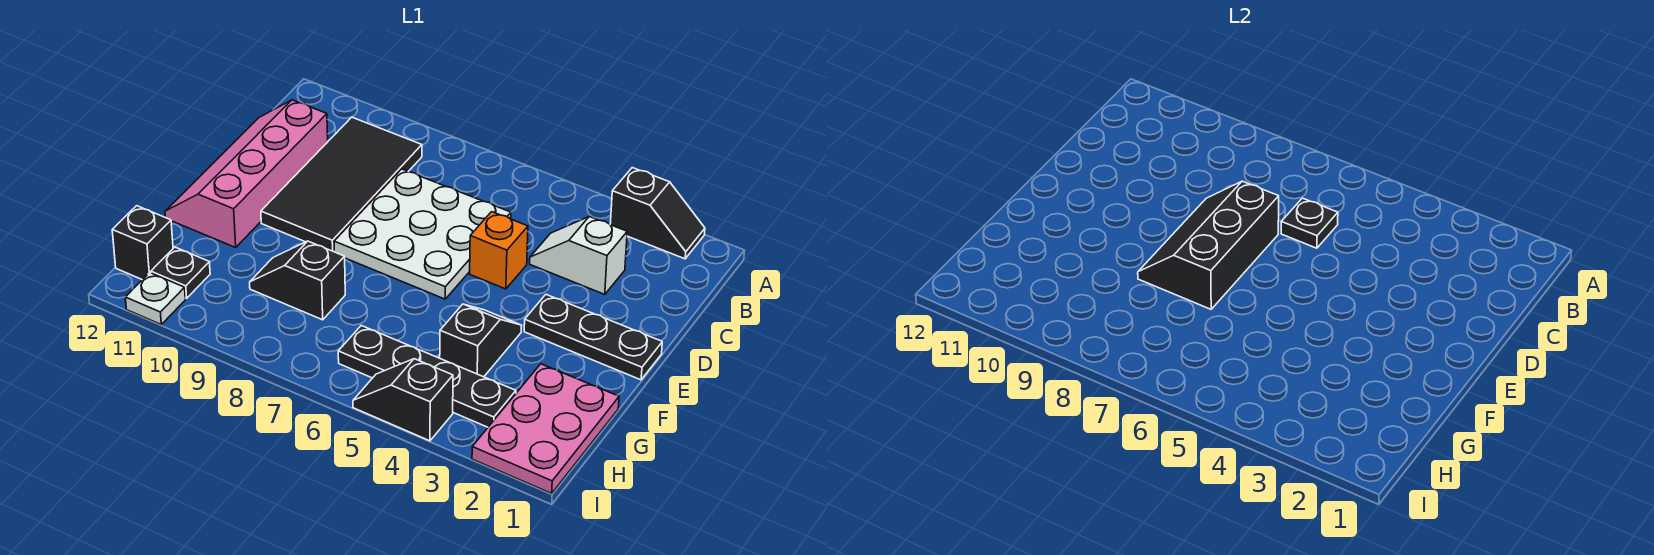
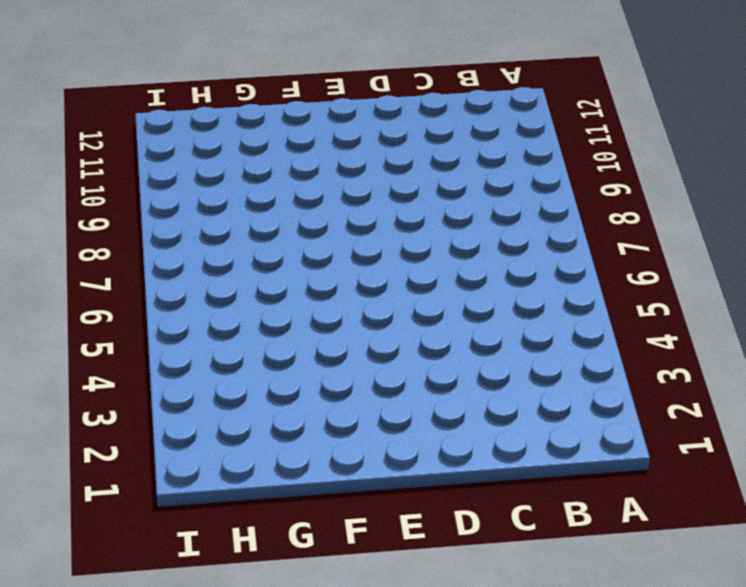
none -> black slope A2:A3 level 1 top 3
none -> black tile B9:E10 level 1
none -> white slope C3:C4 level 1 top 3

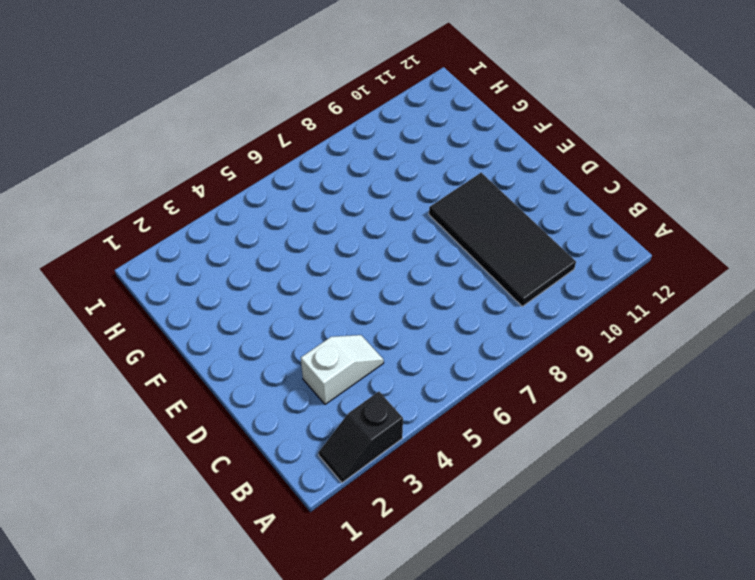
none -> white plate C6:E8 level 1
none -> pink slope C11:F12 level 1 top 11
none -> orange brick D5 level 1

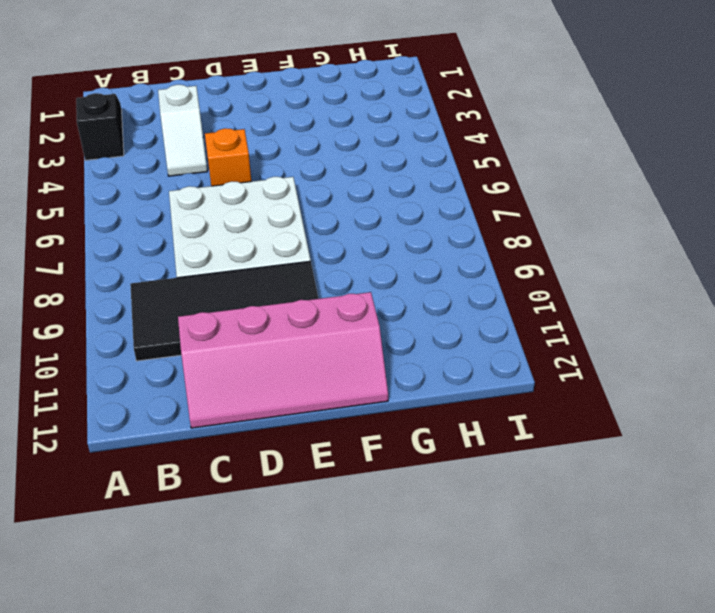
none -> black plate E1:E3 level 1
none -> black slope F4:G4 level 1 top G
none -> pink plate G1:I2 level 1

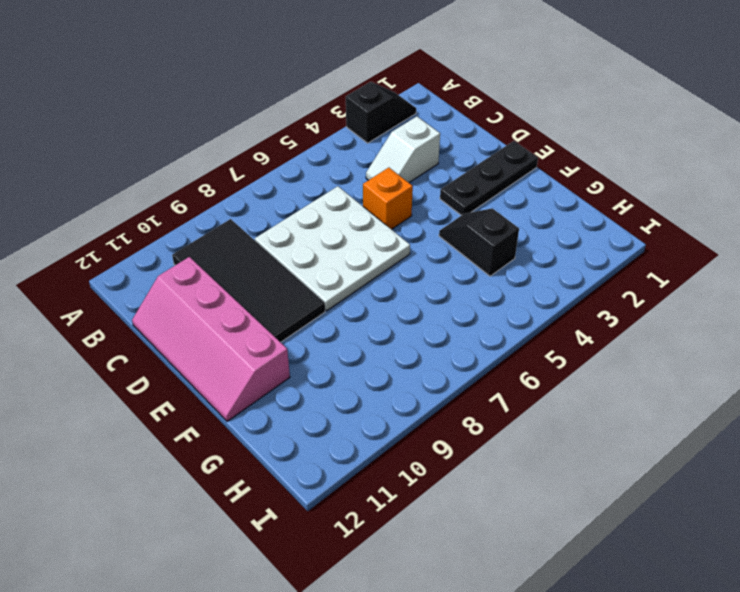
none -> pink plate G1:I2 level 1
none -> black slope G8:G9 level 1 top 8
none -> black plate H3:H6 level 1

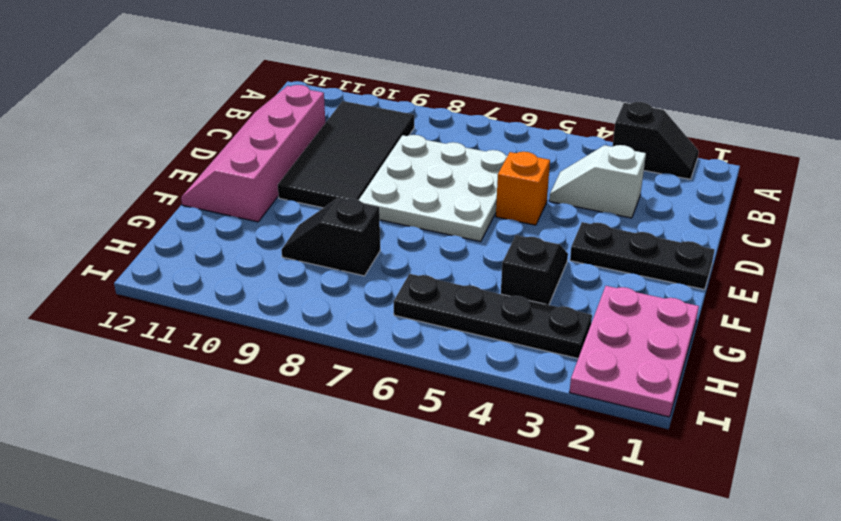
none -> black plate H11 level 1
none -> black brick H12 level 1
none -> black slope I4:I5 level 1 top 4

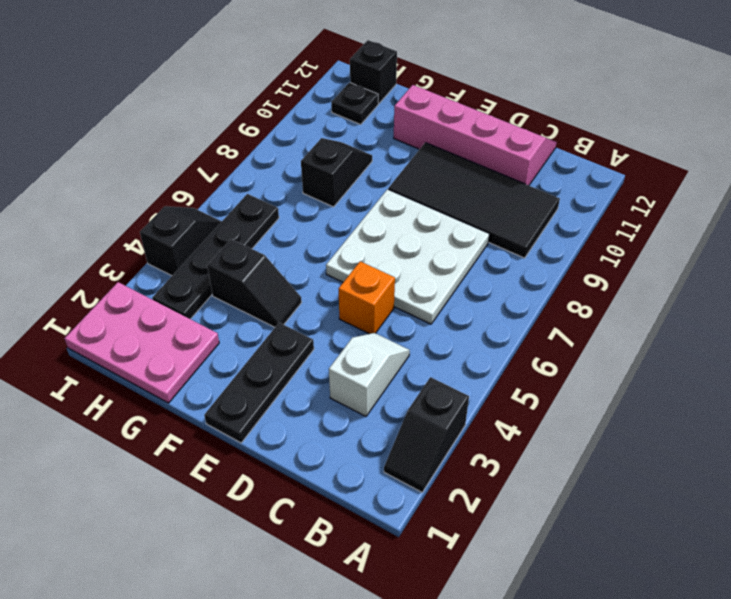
none -> white plate I11 level 1
none -> black plate C6 level 2
none -> black slope D7:F8 level 2 top 7

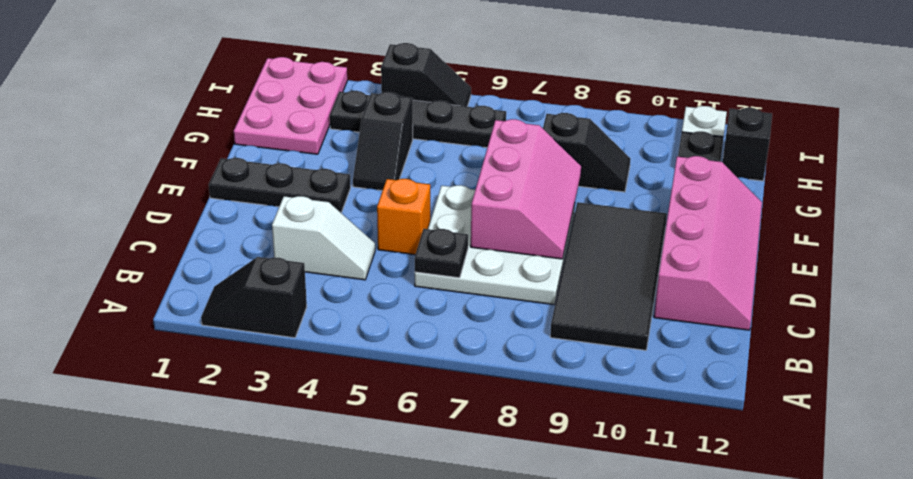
pink slope D7:F8 level 2 top 7 -> black slope D7:F8 level 2 top 7

